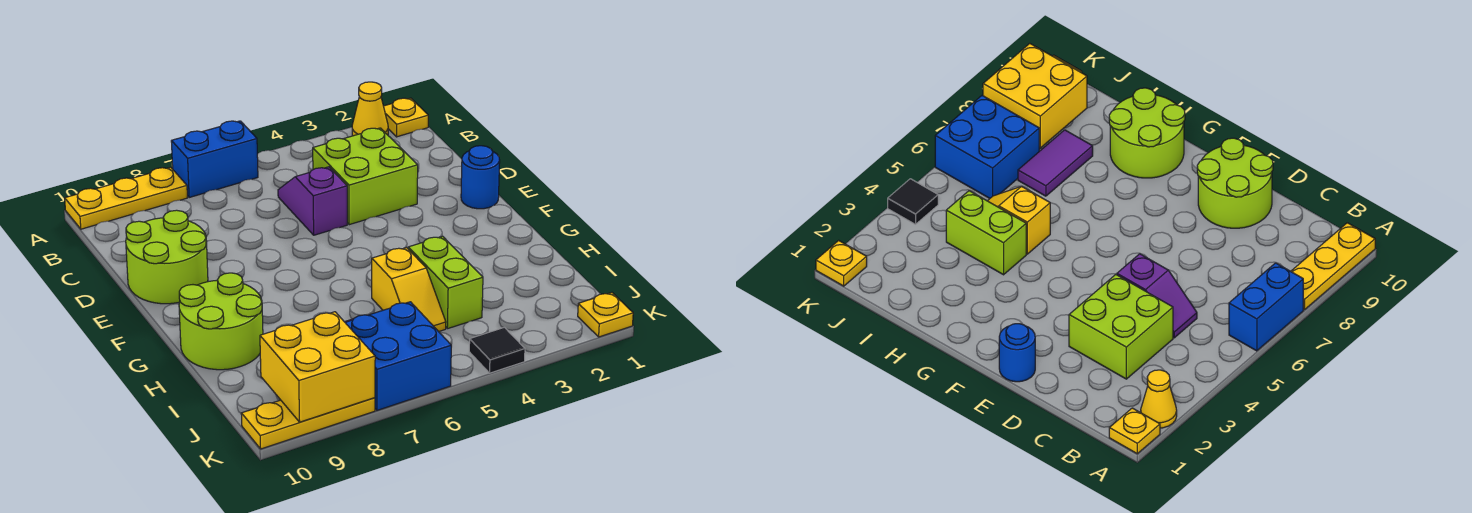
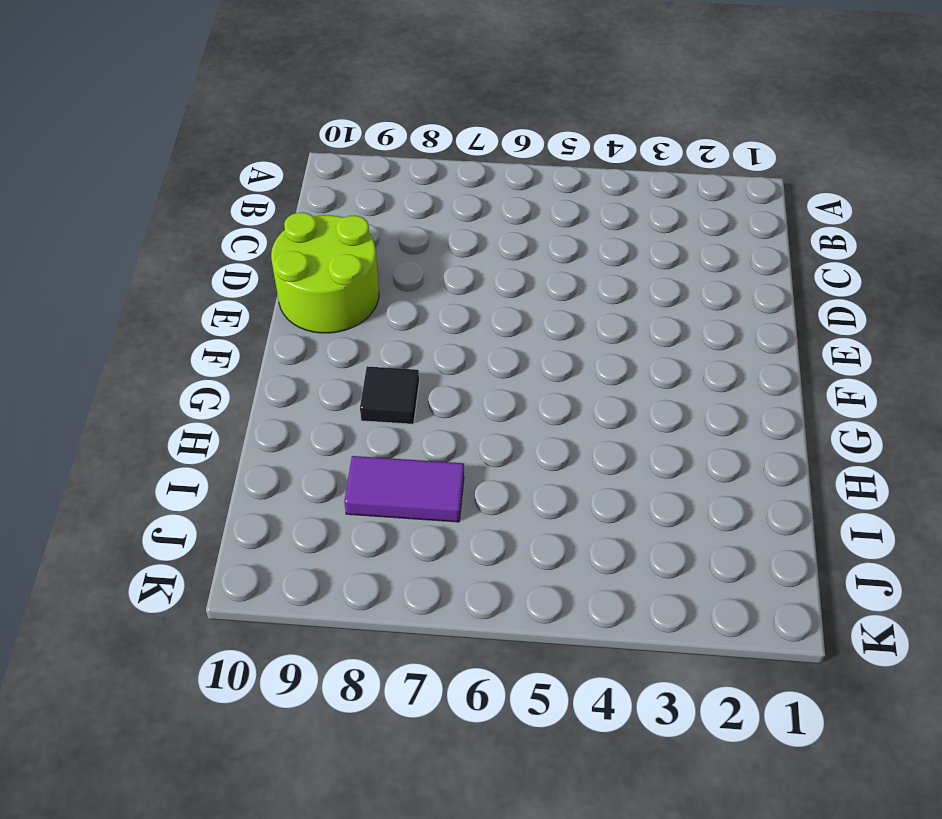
black tile G8 level 1 -> black tile K4 level 1
none -> yellow plate A1 level 1
none -> yellow cone A2 level 1
none -> blue brick A6:A7 level 1

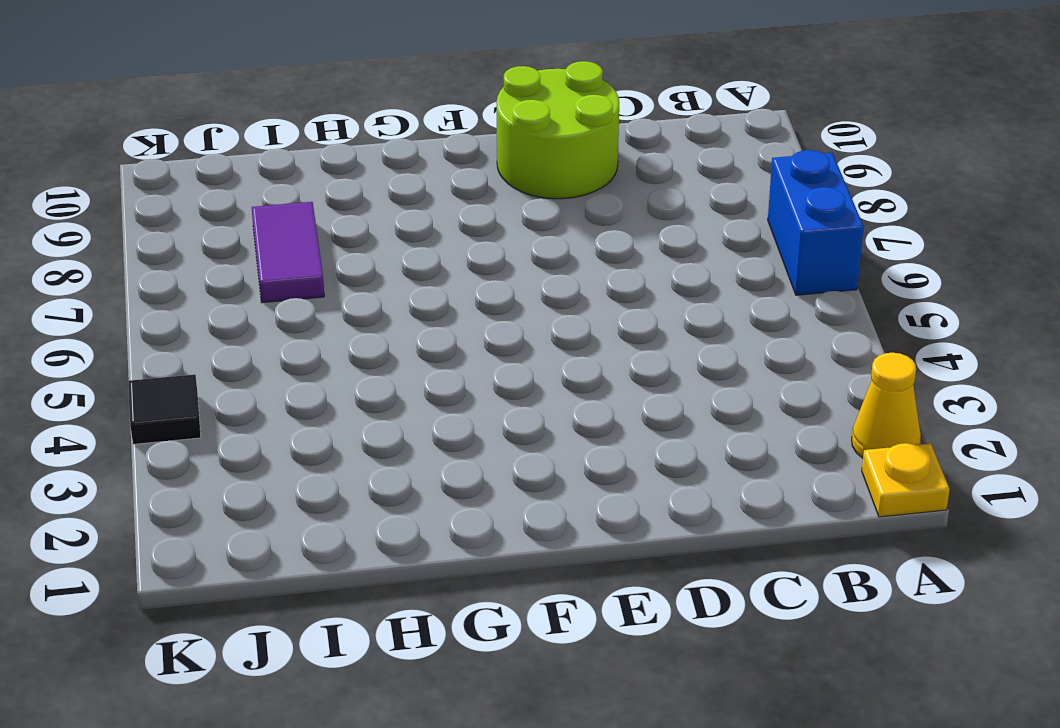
none -> yellow plate A8:A10 level 1
none -> lime brick C3:D4 level 1
none -> purple slope C5:D5 level 1 top D

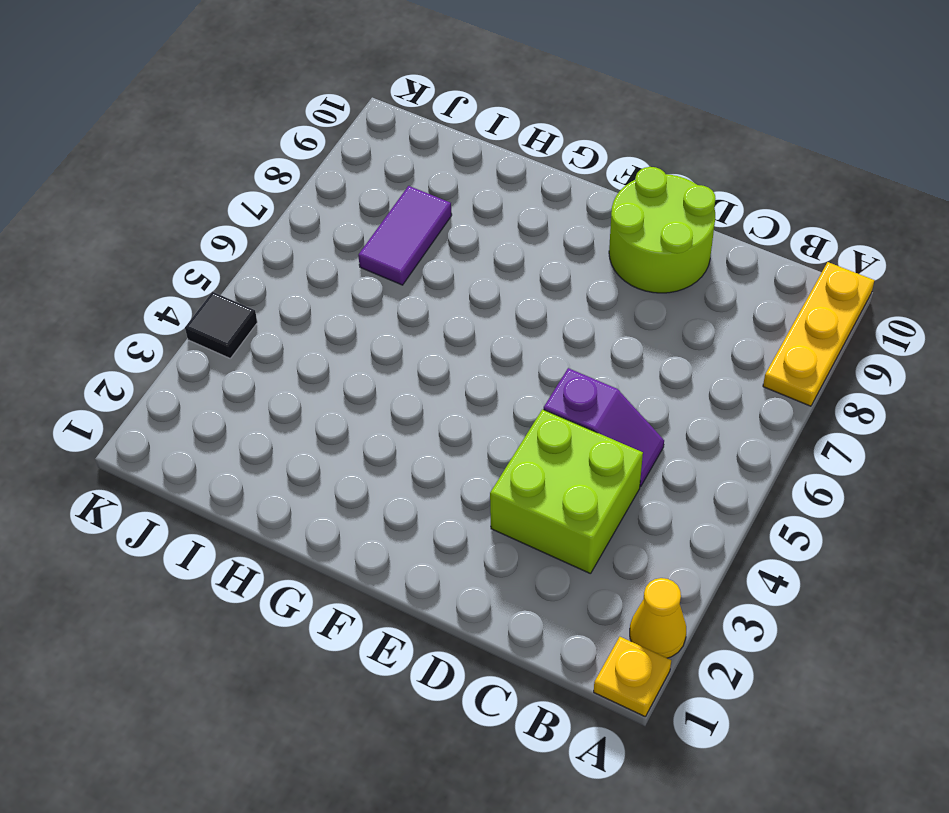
none -> blue brick A6:A7 level 1
none -> blue round brick E1 level 1
none -> lime round brick G9:H10 level 1

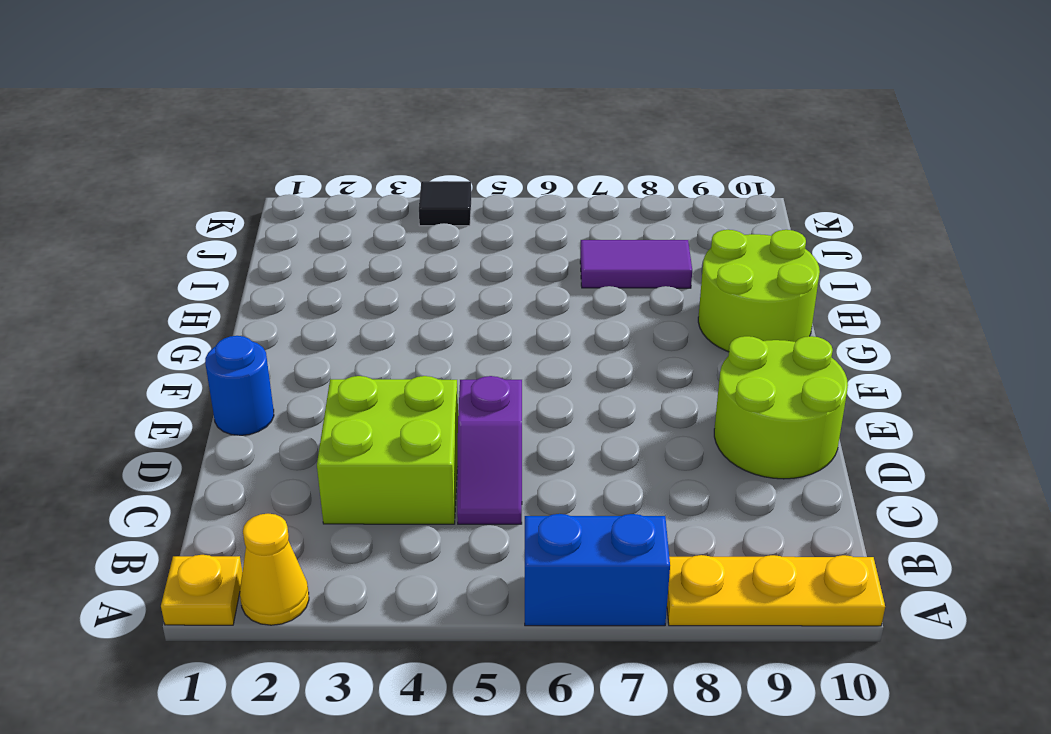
none -> lime brick H4:I4 level 1
none -> yellow slope H5:I5 level 1 top H
none -> blue brick J6:K7 level 1

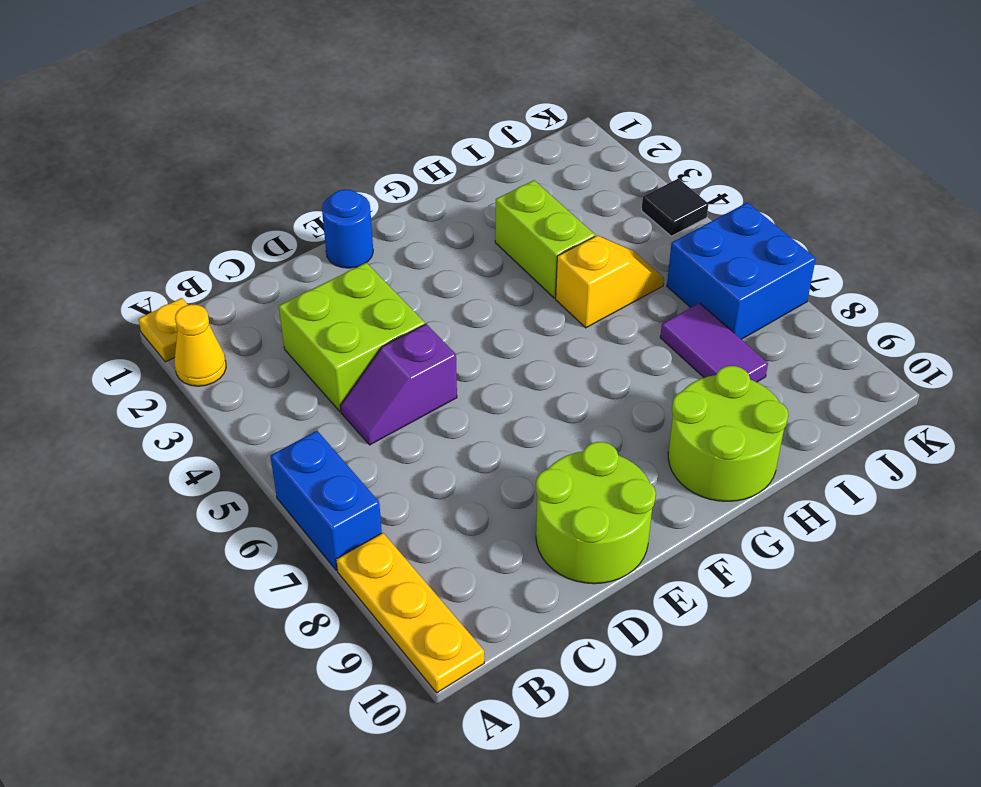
lime brick H3:H4 level 1 -> lime brick H4:I4 level 1
none -> yellow plate K1 level 1
none -> yellow plate K8:K10 level 1
none -> yellow brick J8:K9 level 2

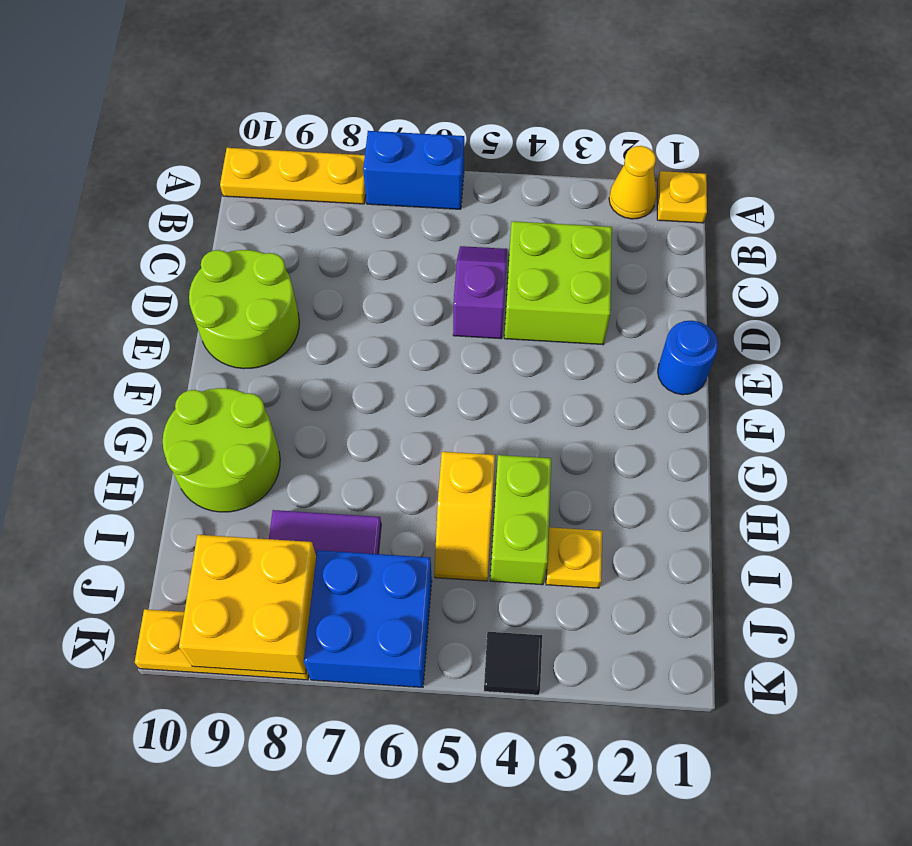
yellow plate I3 level 1 -> yellow plate K1 level 1

